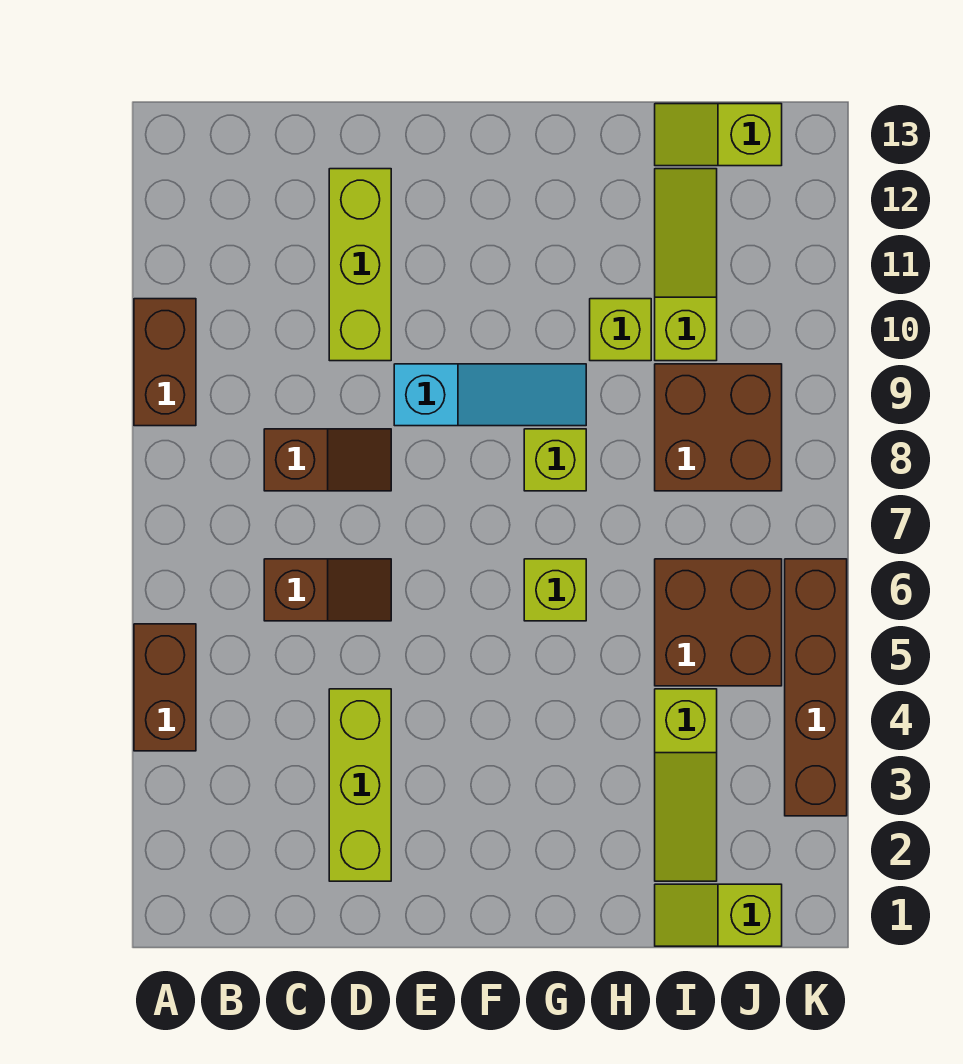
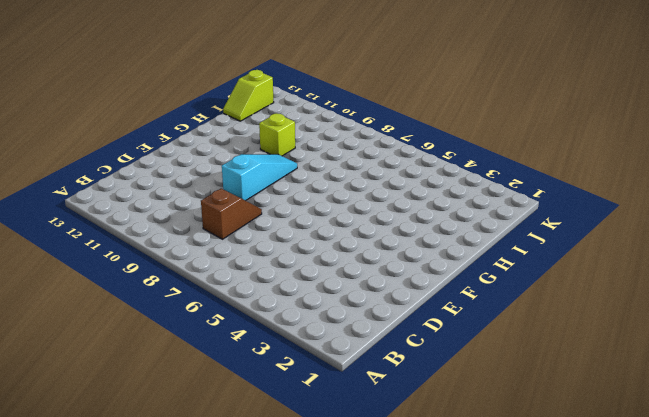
none -> brown brick A4:A5 level 1
none -> brown brick A9:A10 level 1
none -> brown slope C6:D6 level 1 top C

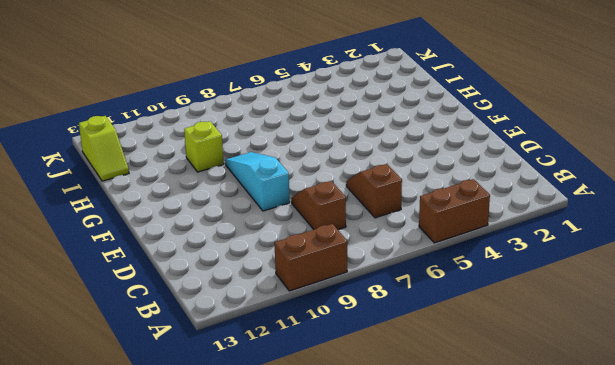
none -> lime brick D2:D4 level 1
none -> lime brick D10:D12 level 1
none -> lime brick G6 level 1

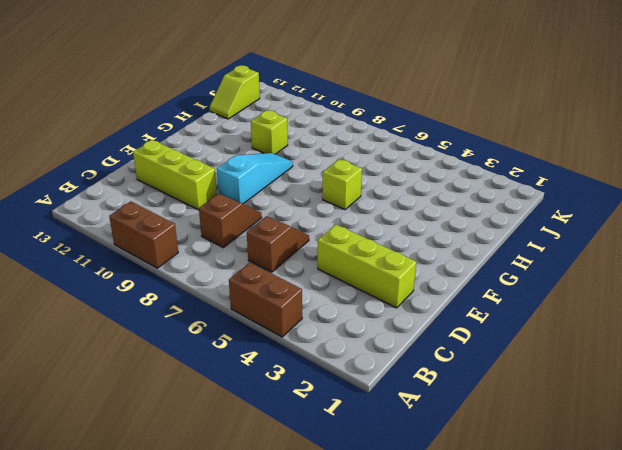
none -> lime brick G8 level 1
none -> lime slope I1:J1 level 1 top J
none -> lime slope I2:I4 level 1 top 4

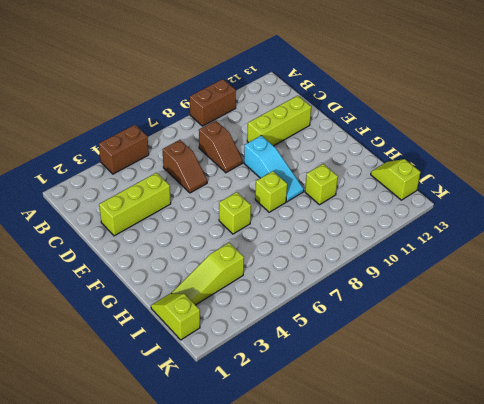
none -> brown brick I5:J6 level 1
none -> brown brick I8:J9 level 1
none -> lime slope I10:I12 level 1 top 10

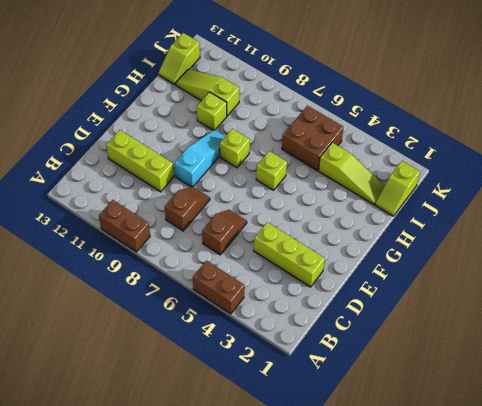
none -> brown brick I8:J9 level 1
none -> brown brick K3:K6 level 1

